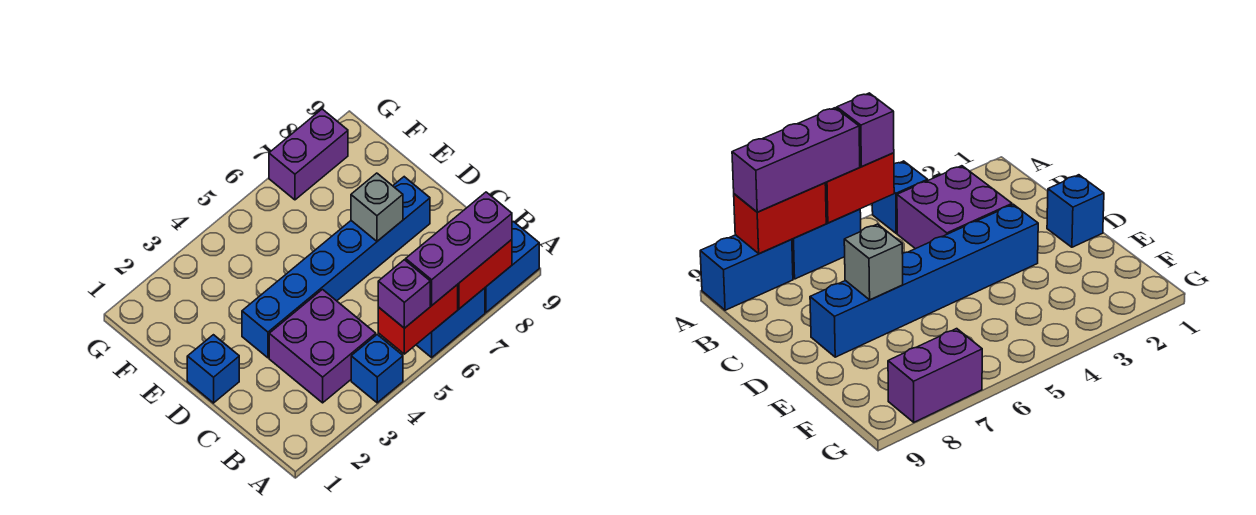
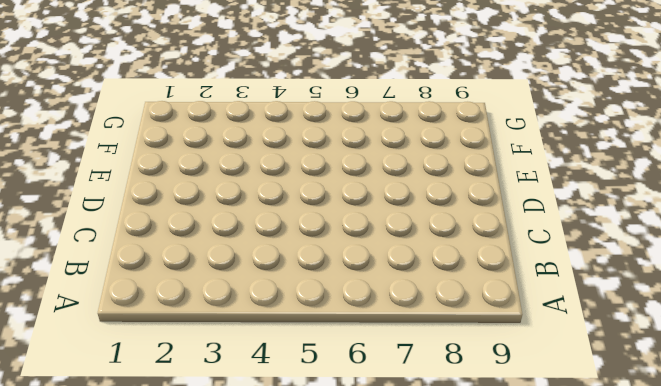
none -> blue brick A4 level 1
none -> blue brick A6:A7 level 1
none -> blue brick A8:A9 level 1

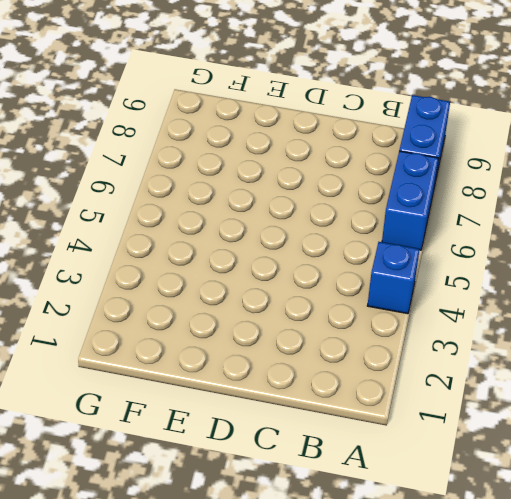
none -> purple brick B3:C4 level 1
none -> blue brick D1 level 1
none -> blue brick D3:D8 level 1

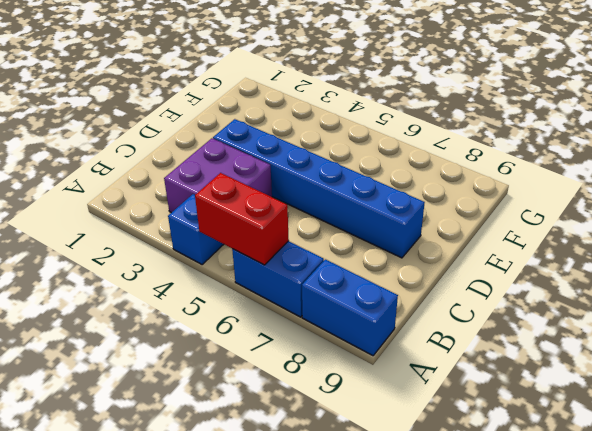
none -> blue brick D1 level 1
none -> purple brick G7:G8 level 1
none -> red brick A7:A8 level 2

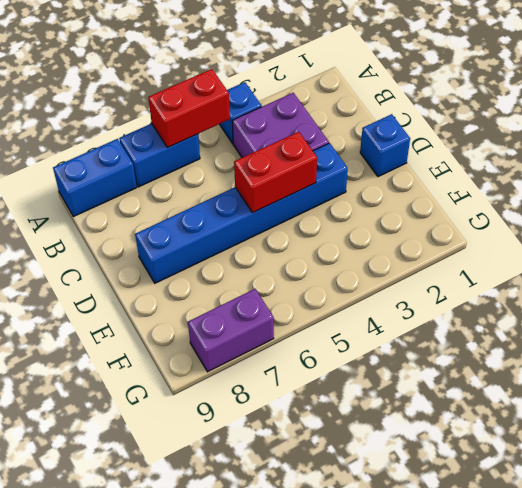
red brick D4:D5 level 2 -> red brick A7:A8 level 2
none -> grey brick D7 level 2
none -> purple brick A5 level 3
none -> purple brick A6:A8 level 3

